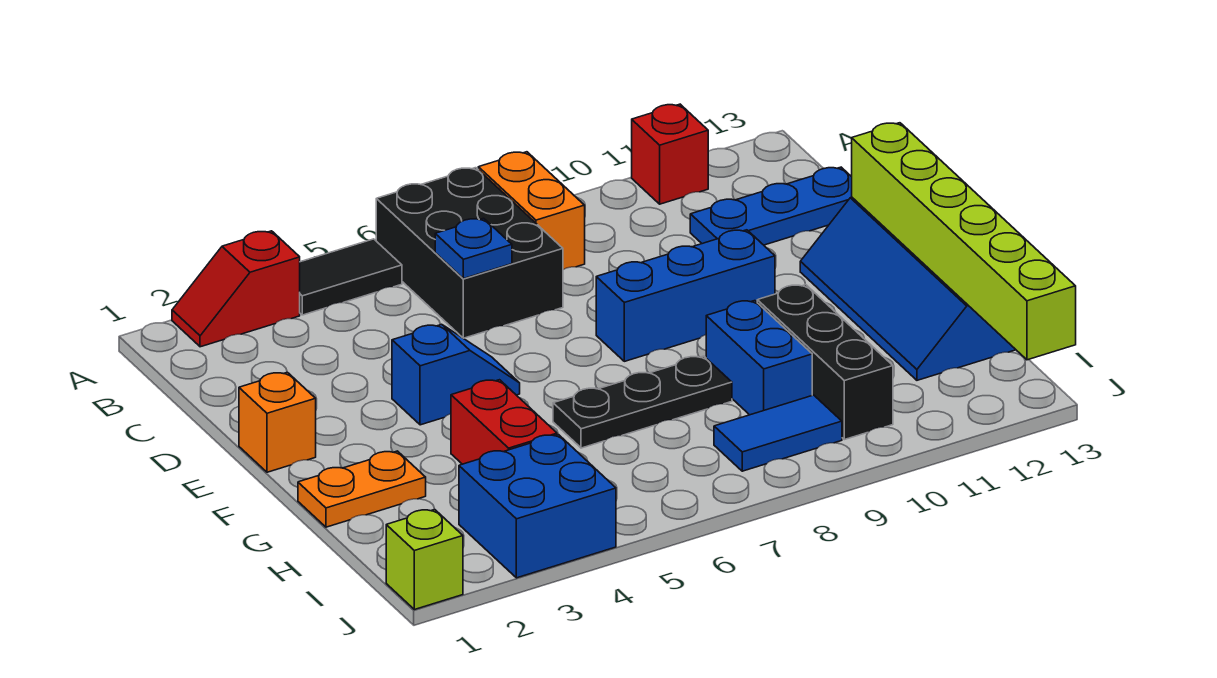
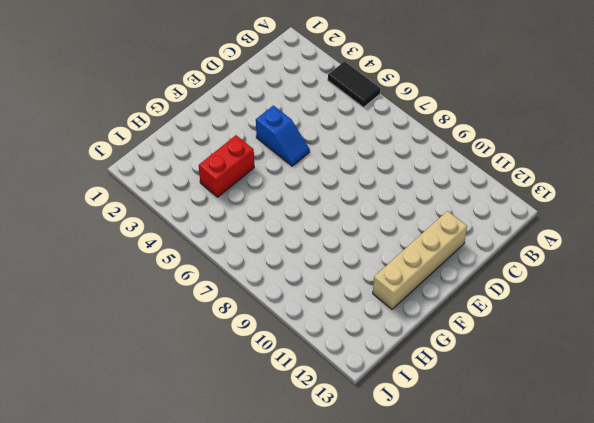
tan brick D12:G12 level 1 -> blue slope E12:H13 level 1 top 13
none -> red slope A2:A3 level 1 top 3
none -> black brick A6:C7 level 1
none -> orange brick A8:B8 level 1

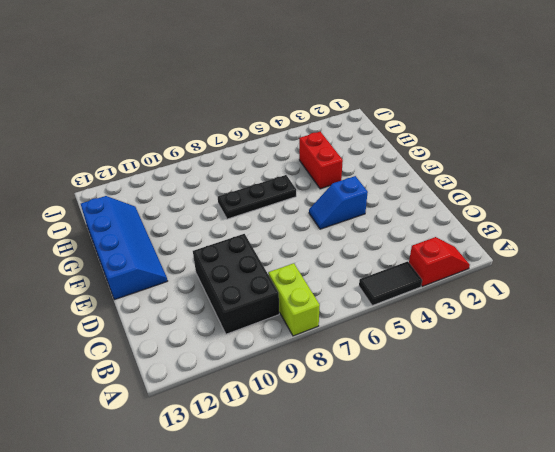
lime brick A8:B8 level 1 -> orange brick A8:B8 level 1
black brick B9:D10 level 1 -> black brick A6:C7 level 1
none -> red brick A11 level 1
none -> blue plate C11:C13 level 1
none -> orange brick E1 level 1

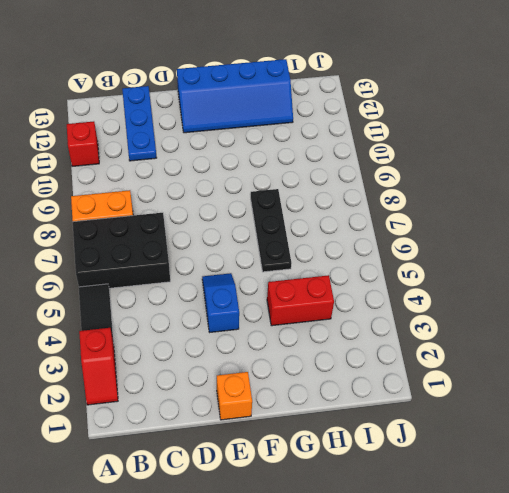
none -> blue brick E8:E10 level 1
none -> orange plate G1:G2 level 1
none -> blue brick G9:H9 level 1

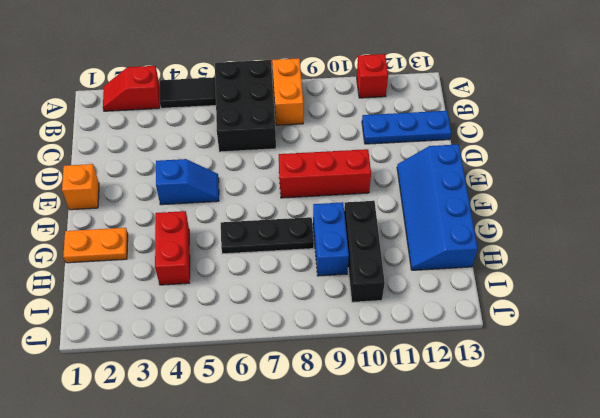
red brick E8:E10 level 1 -> blue brick E8:E10 level 1
none -> blue brick I3:J4 level 1
none -> blue tile I8:I9 level 1
none -> lime brick J1 level 1

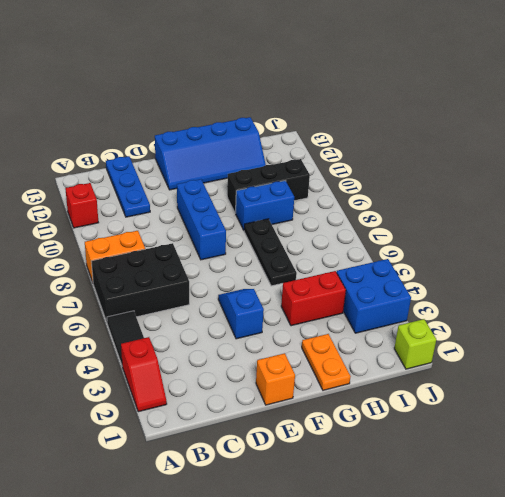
none -> blue tile I8:I9 level 1
none -> blue plate C6 level 2
none -> lime brick E13:J13 level 2

